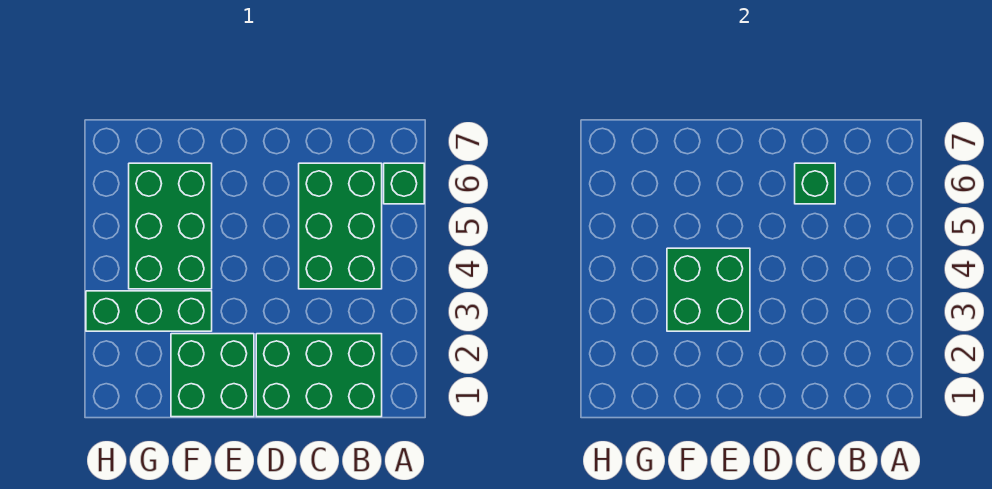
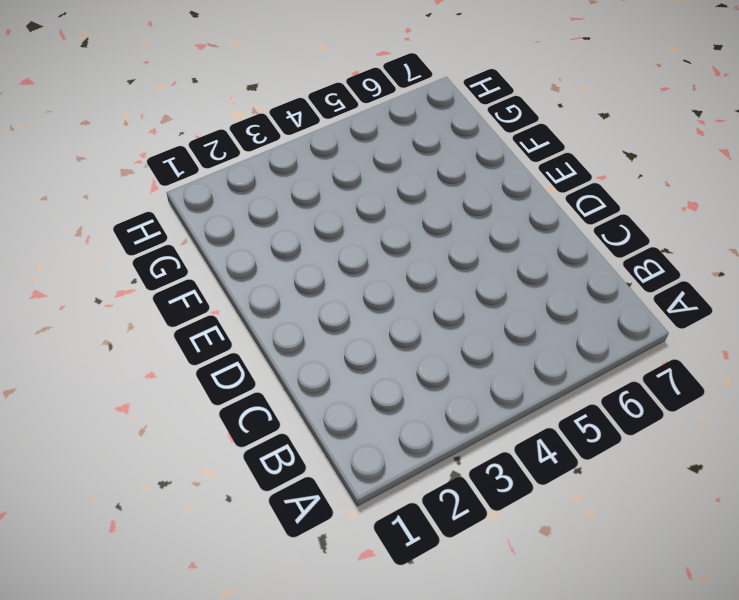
none -> green brick A6 level 1
none -> green brick B1:D2 level 1

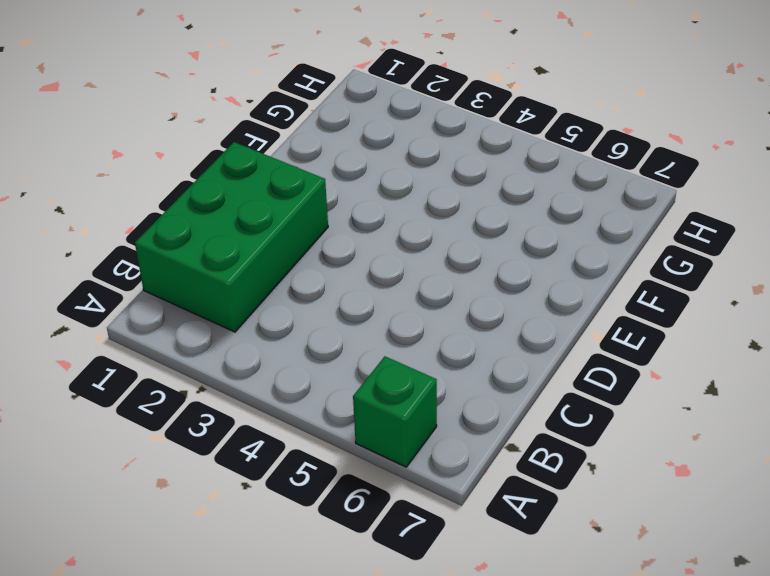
none -> green brick B4:C6 level 1
none -> green brick E1:F2 level 1

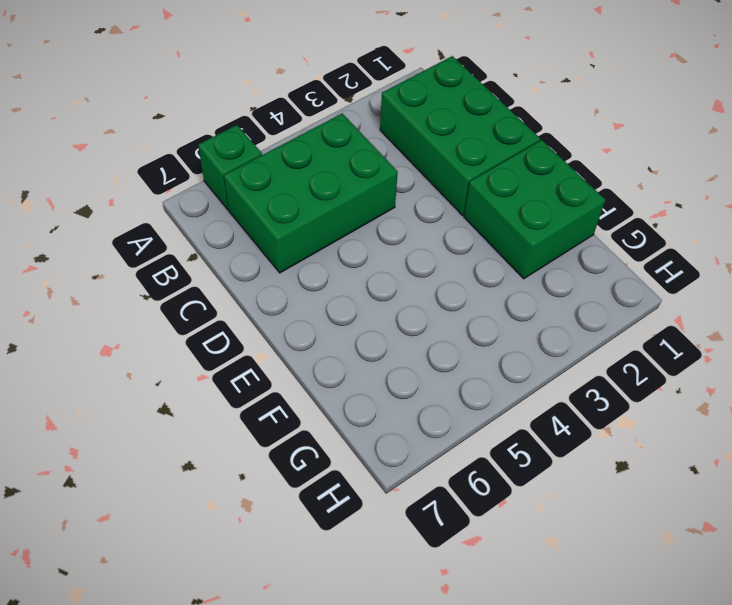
none -> green brick F3:H3 level 1
none -> green brick F4:G6 level 1

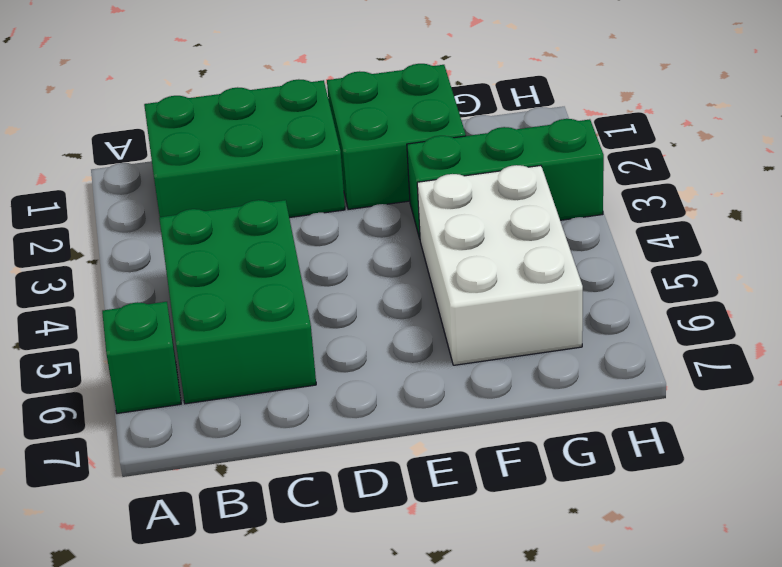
white brick F4:G6 level 1 -> green brick F4:G6 level 1
none -> green brick C6 level 2
none -> green brick E3:F4 level 2

